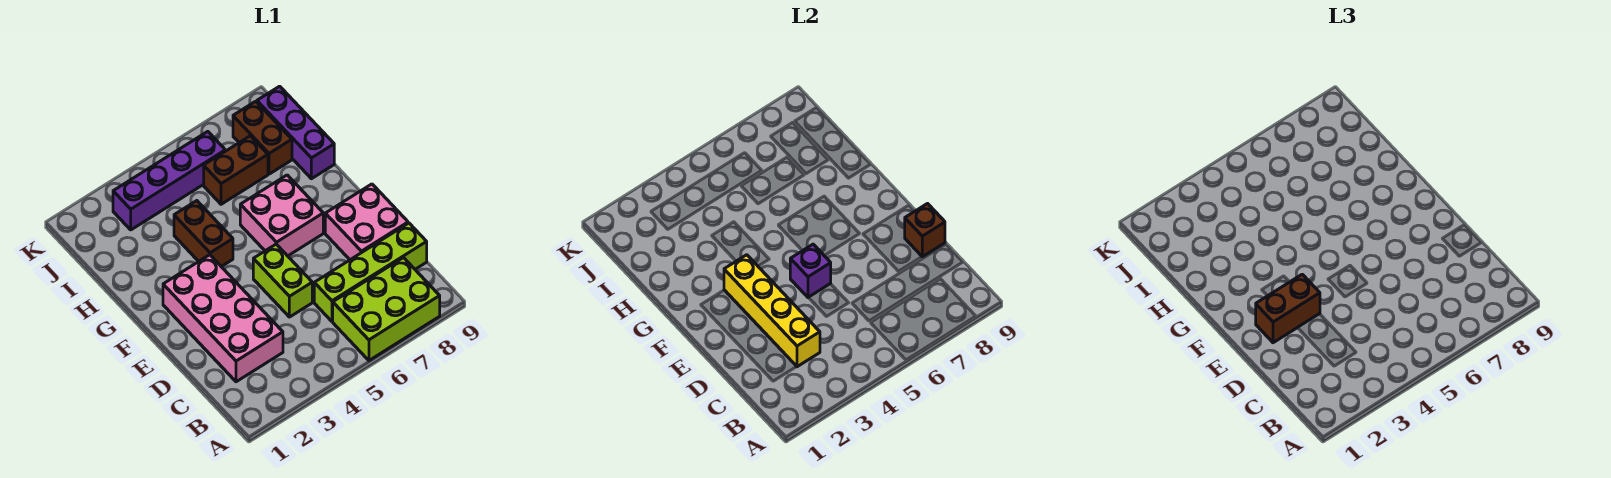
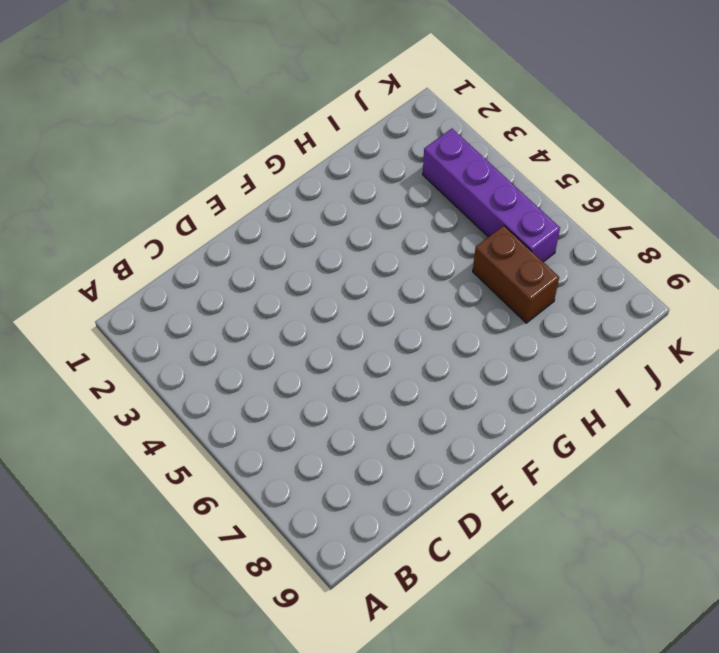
none -> lime brick A6:B8 level 1
none -> pink brick C2:F3 level 1
none -> lime brick C6:C9 level 1

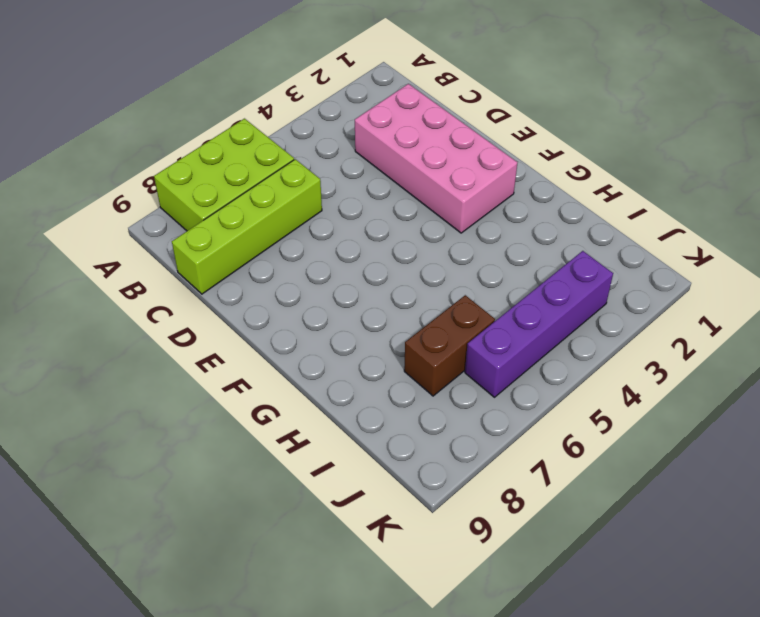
none -> lime brick D5:E5 level 1
none -> pink brick D8:E9 level 1
none -> pink brick F6:G7 level 1

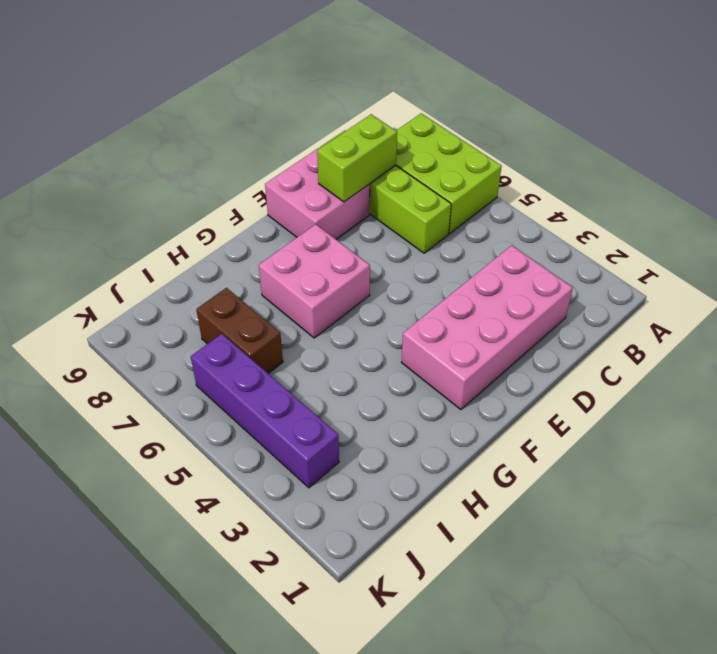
lime brick C8:D8 level 2 -> lime brick D5:E5 level 1
none -> brown brick G4:H4 level 1
none -> purple brick H9:J9 level 1
none -> brown brick I8:J8 level 1

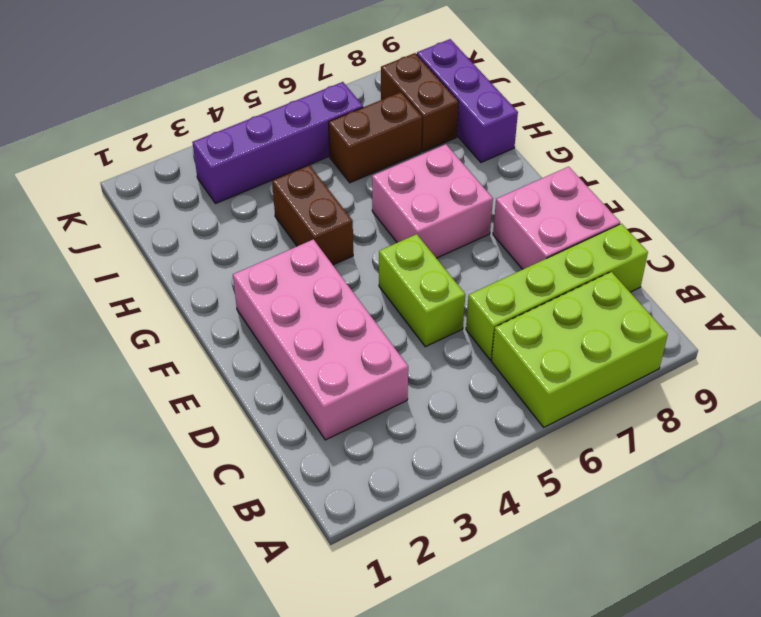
none -> yellow brick C3:F3 level 2
none -> brown brick D9 level 2
none -> purple brick E5 level 2

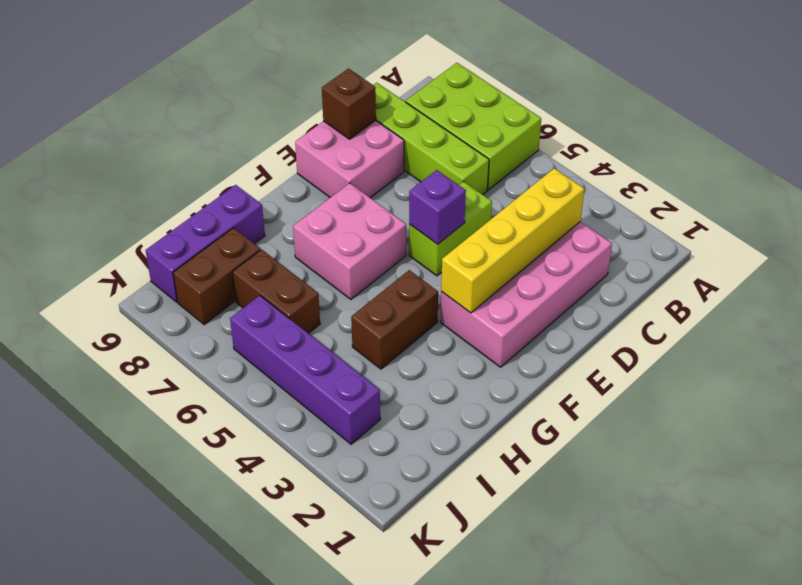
none -> brown brick E2:E3 level 3

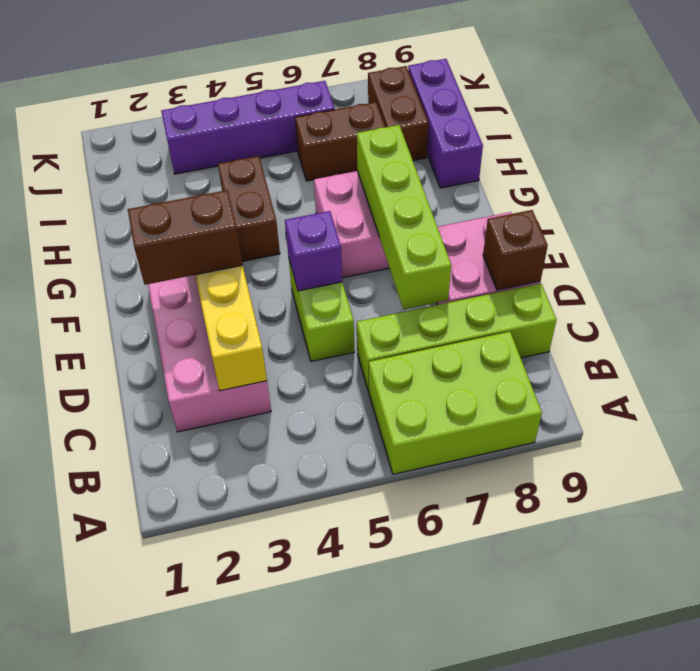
lime brick D7:G7 level 2 -> none

